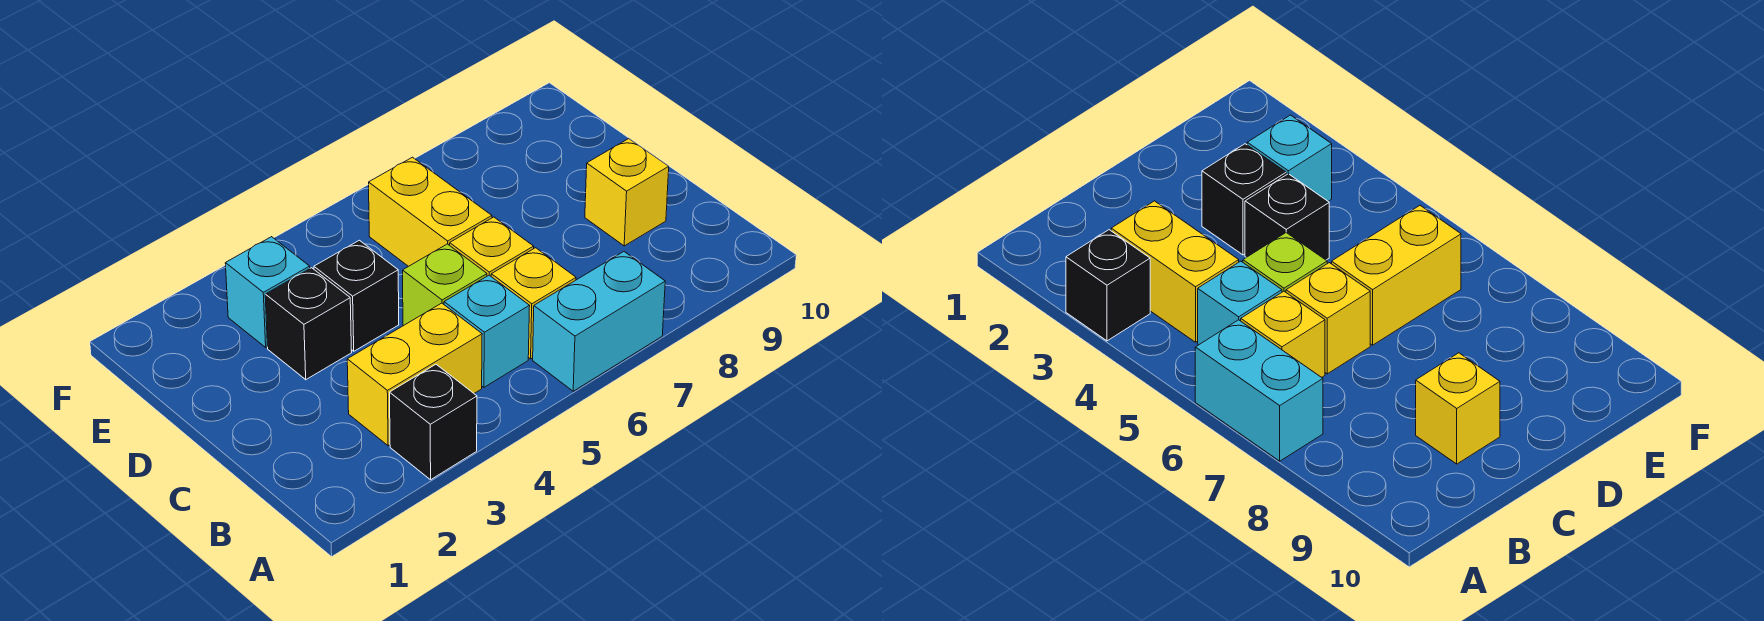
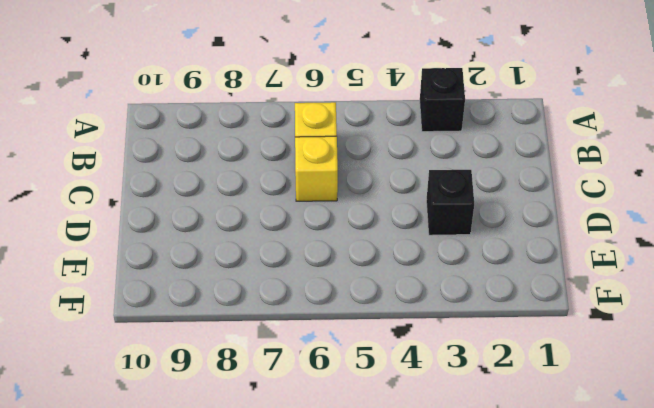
none -> cyan brick A6:A7 level 1
none -> yellow brick B3:B4 level 1
none -> cyan brick B5 level 1

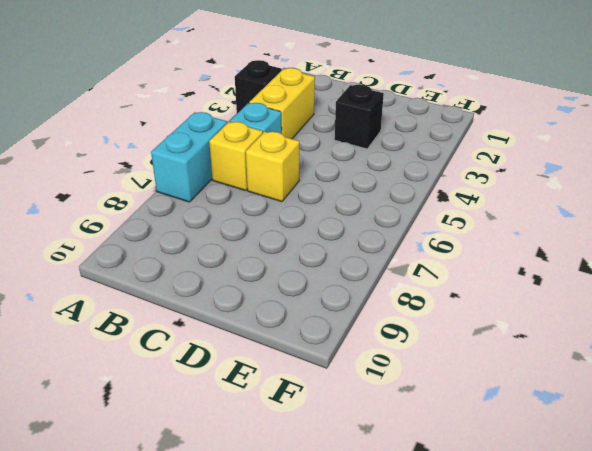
none -> lime brick C5 level 1
none -> yellow brick C9 level 1
none -> black brick D4 level 1

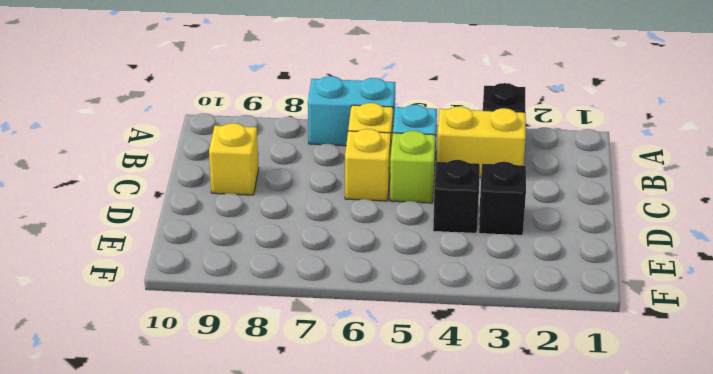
none -> yellow brick D6:E6 level 1
none -> cyan brick E3 level 1

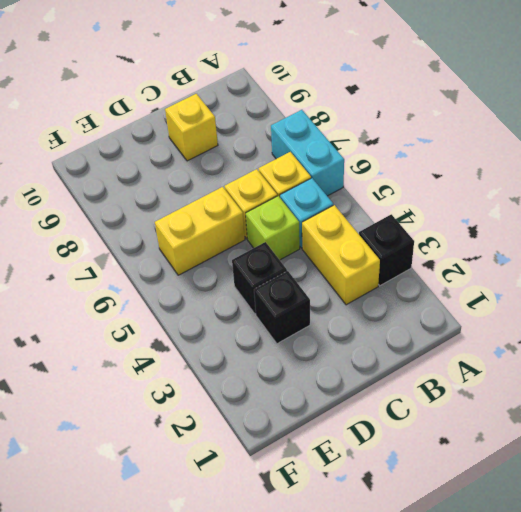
none -> cyan brick E3 level 1

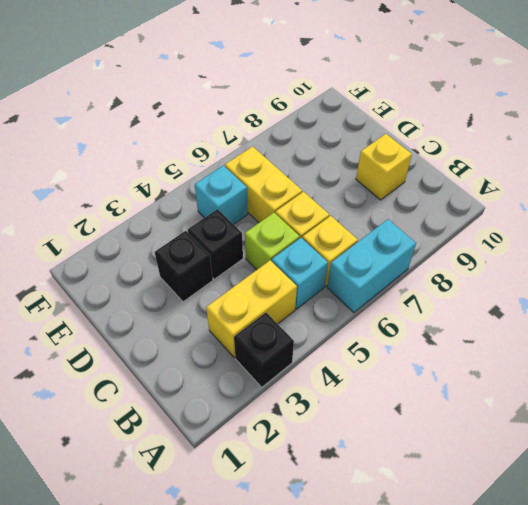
cyan brick E5 level 1 -> cyan brick E3 level 1

